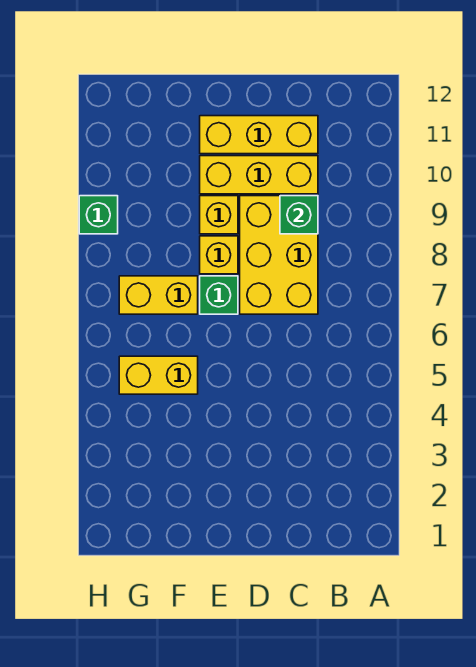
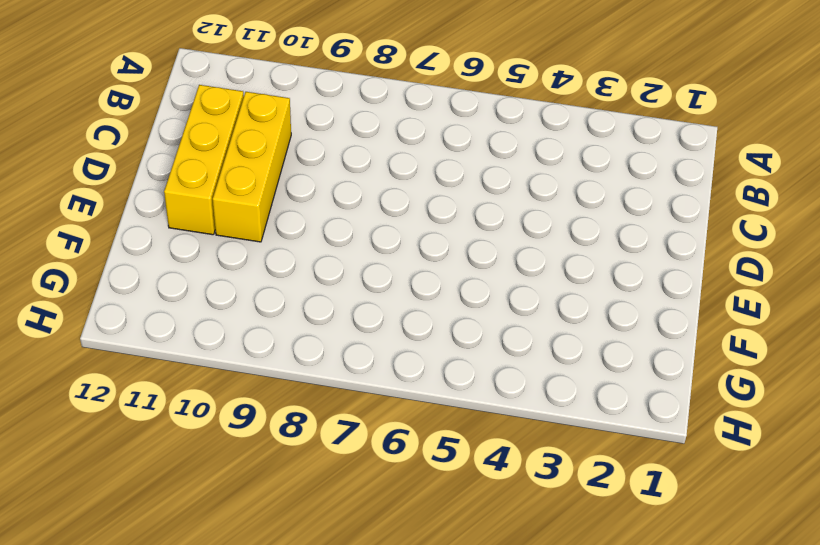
none -> yellow brick C7:D9 level 1
none -> green brick E7 level 1

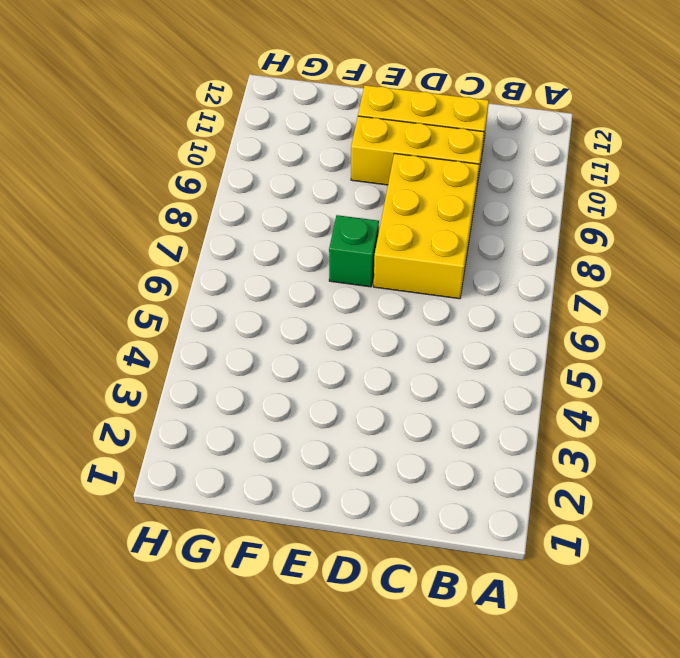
none -> yellow brick E8 level 1
none -> yellow brick E9 level 1

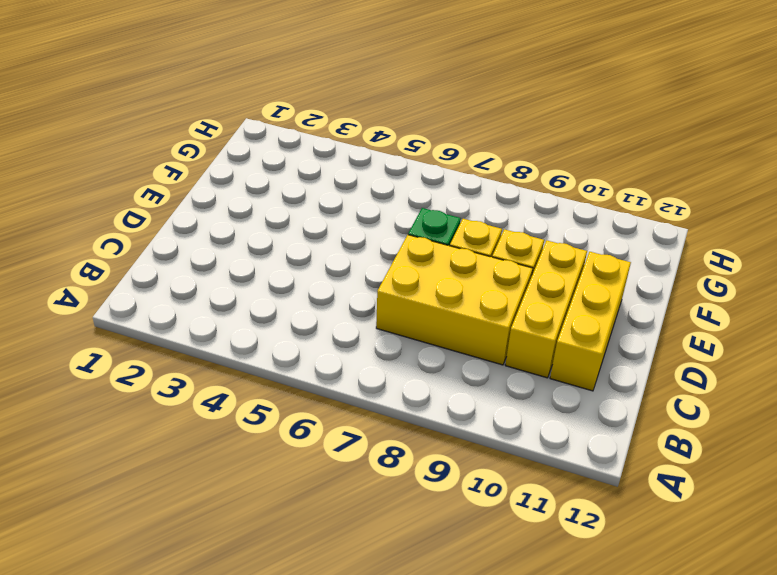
none -> yellow brick F5:G5 level 1
none -> yellow brick F7:G7 level 1

